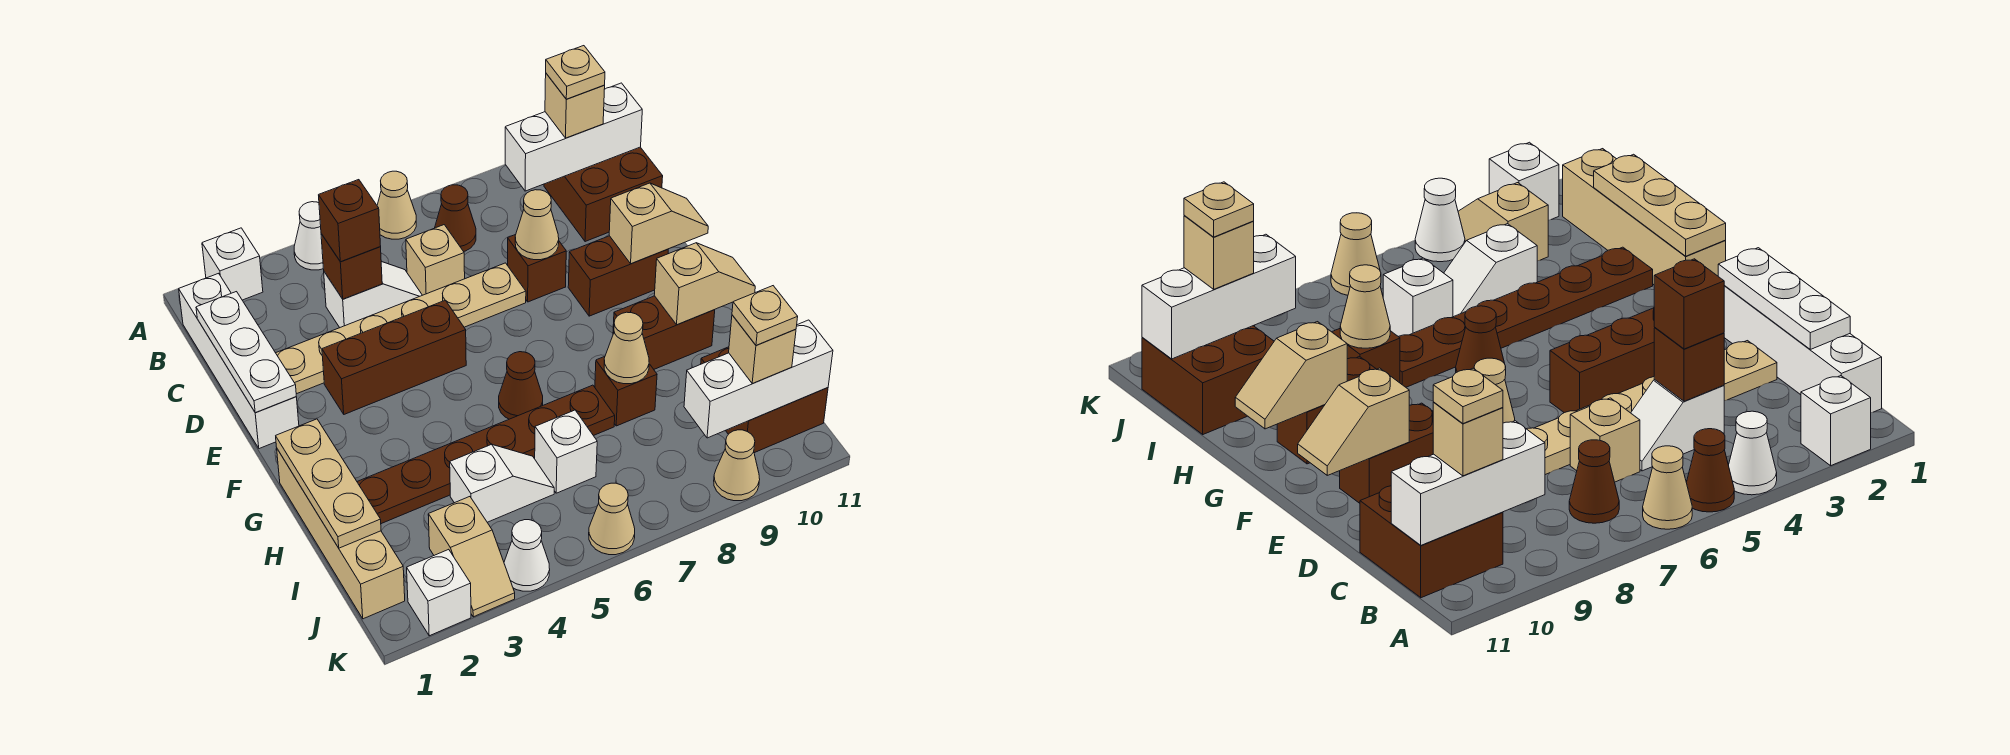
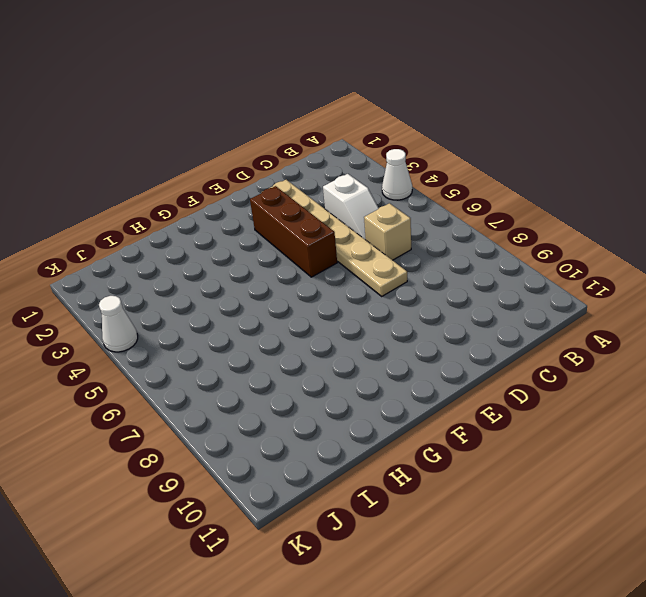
none -> white brick A2 level 1
none -> brown cone A5 level 1
none -> tan cone A6 level 1
none -> white brick B1:E1 level 1

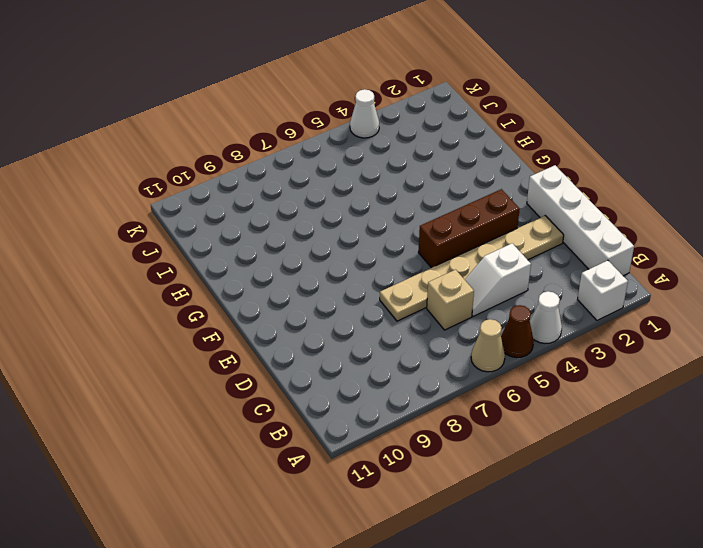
none -> brown cone B7 level 1
none -> brown brick B10:C11 level 1
none -> brown brick D8 level 1
none -> brown brick E9:E10 level 1

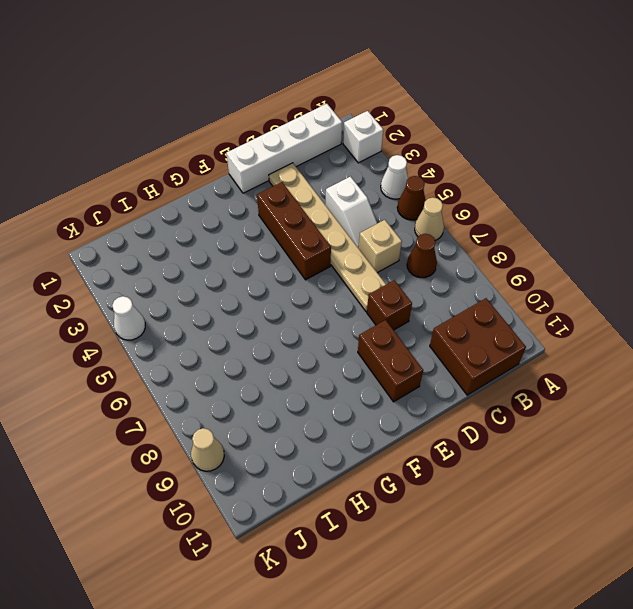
none -> tan brick G1:J1 level 1
none -> brown cone G6 level 1
none -> brown brick G9:G10 level 1
none -> brown plate H2:H7 level 1

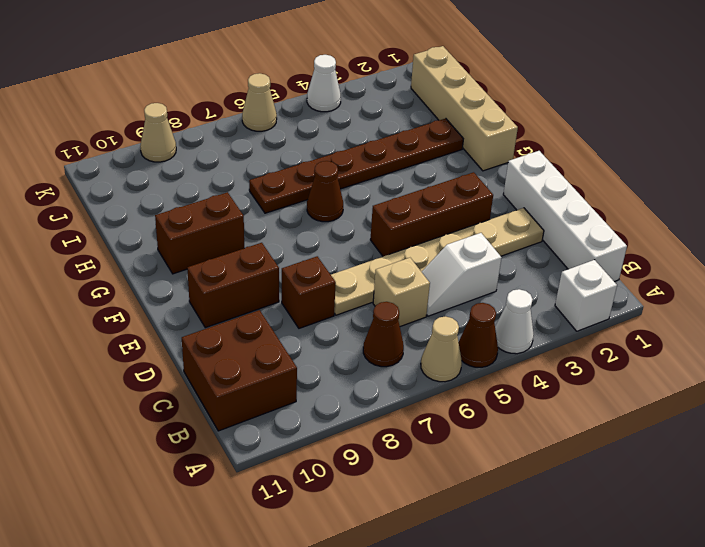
none -> brown brick H8 level 1
none -> white slope I4:I5 level 1 top 4
none -> white brick I6 level 1
none -> brown brick I10:J11 level 1

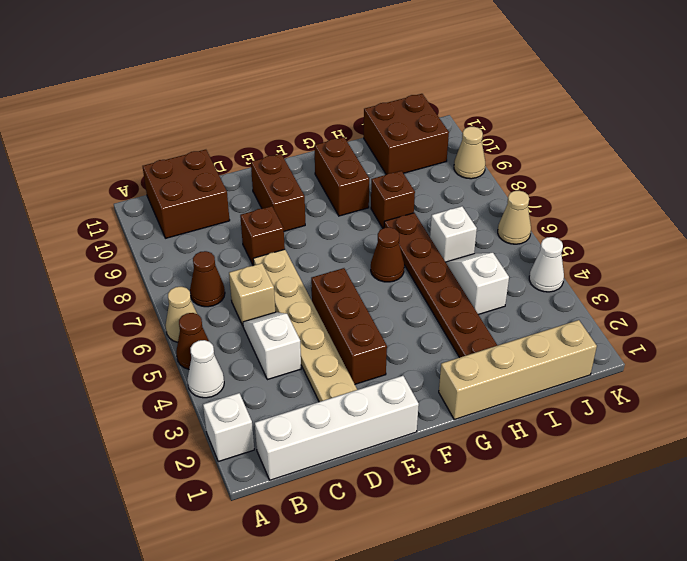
none -> tan slope J3:K3 level 1 top J
none -> white brick K2 level 1
none -> white brick B9:B11 level 2
none -> white plate C1:E1 level 2

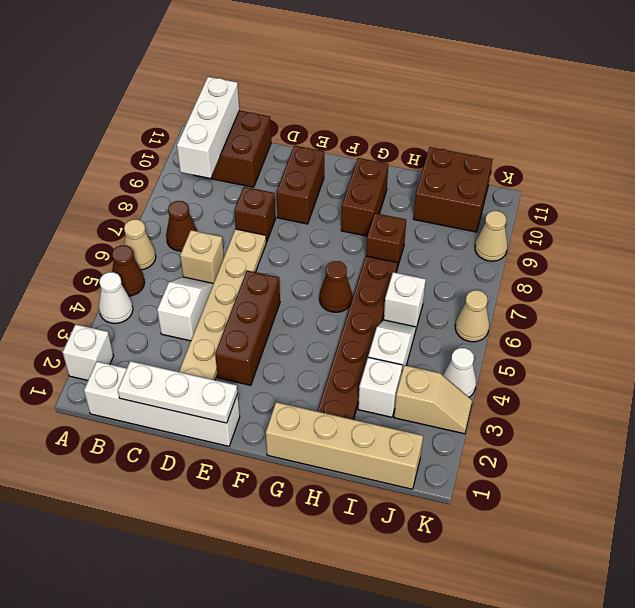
white brick I3 level 1 -> white brick K2 level 1
none -> brown brick C4 level 2
none -> tan cone D8 level 2
none -> tan slope E10:E11 level 2 top 10
none -> tan plate G1:I1 level 2

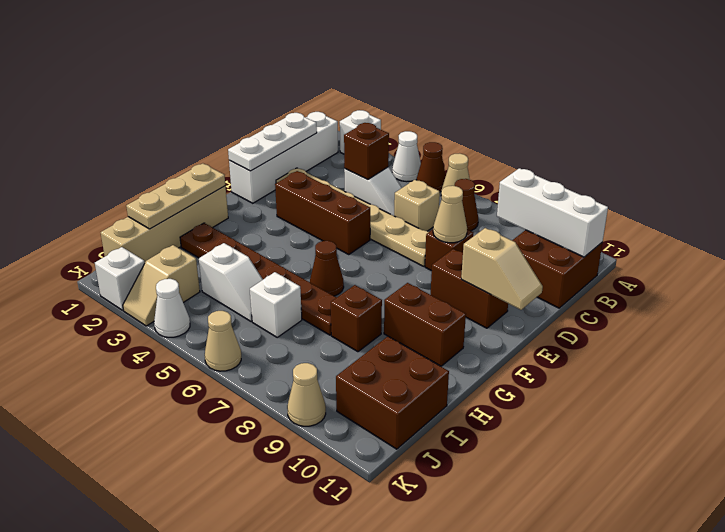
none -> tan slope G10:G11 level 2 top 10
none -> tan cone H8 level 2
none -> white brick J9:J11 level 2
none -> tan brick B10 level 3

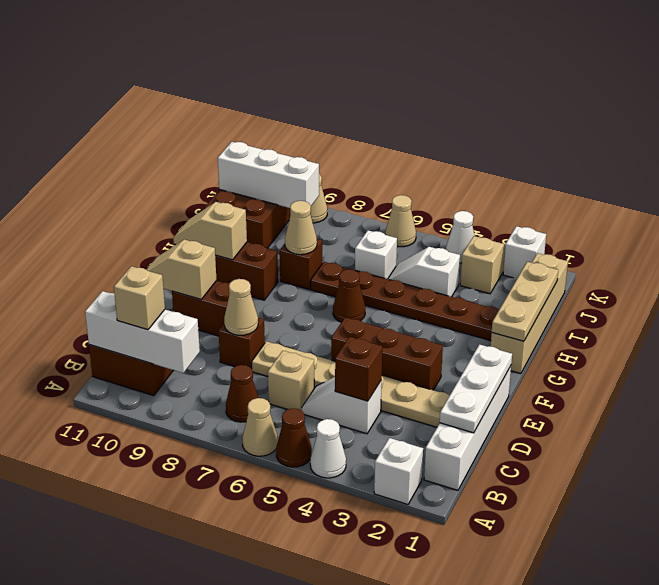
none -> brown brick C4 level 3
none -> tan brick J10 level 3
none -> tan plate B10 level 4
none -> tan plate J10 level 4

